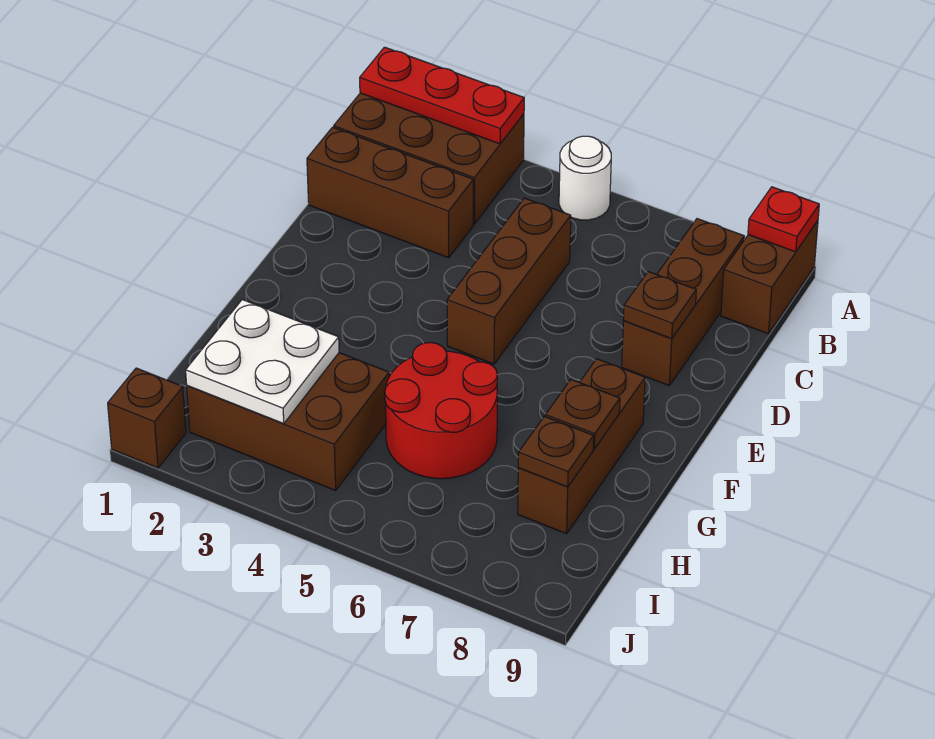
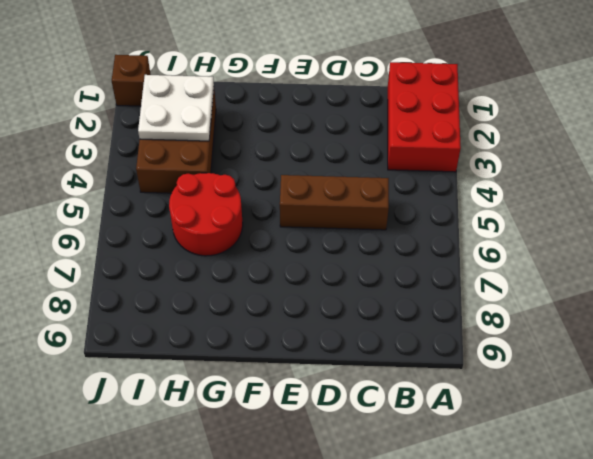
red brick A1:B3 level 1 -> brown brick A1:B3 level 1
none -> white round brick A5 level 1
none -> brown brick A9:B9 level 1
none -> brown brick B8:D8 level 1

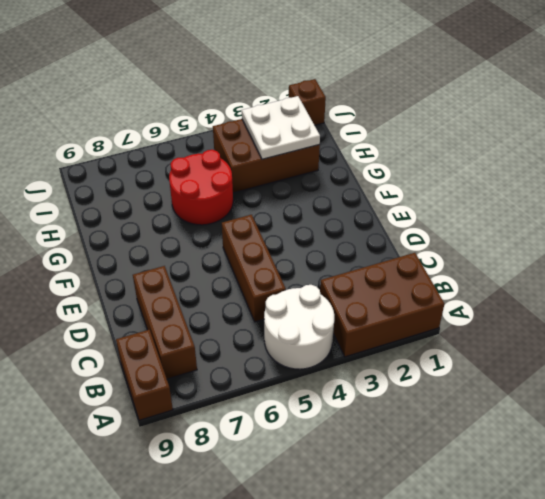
white round brick A4:B5 level 1 -> white round brick A5 level 1
none -> brown brick C1:C3 level 1
none -> brown brick F8:H8 level 1
none -> red plate A1:A3 level 2

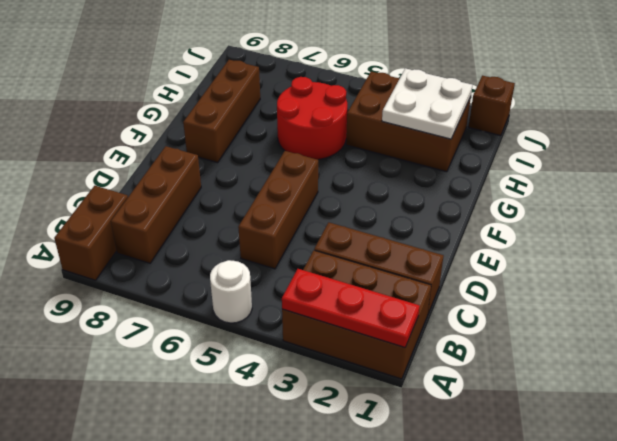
none -> red plate A9 level 2
none -> brown plate D8 level 2
none -> brown plate G8 level 2

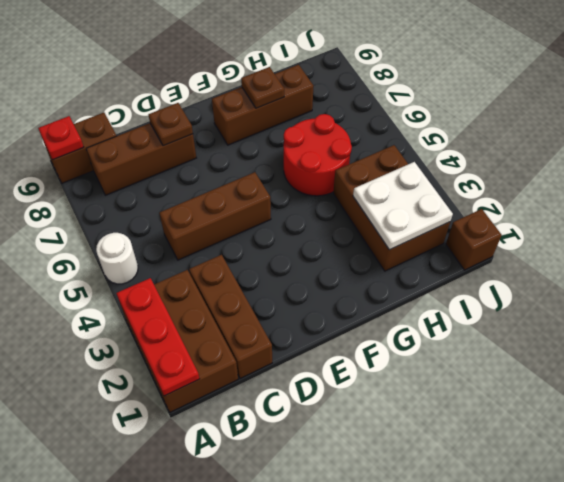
none -> brown plate H8 level 2

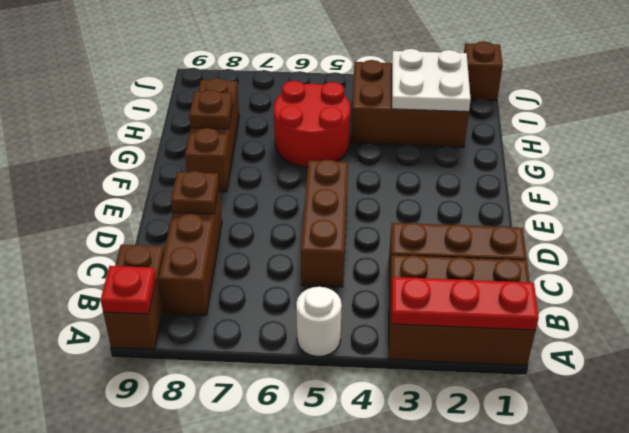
none -> brown plate H8 level 2

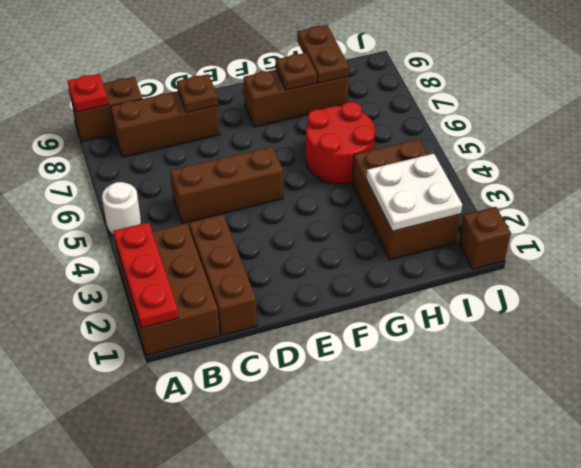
brown plate H8:H9 level 2 -> brown plate H8 level 2

